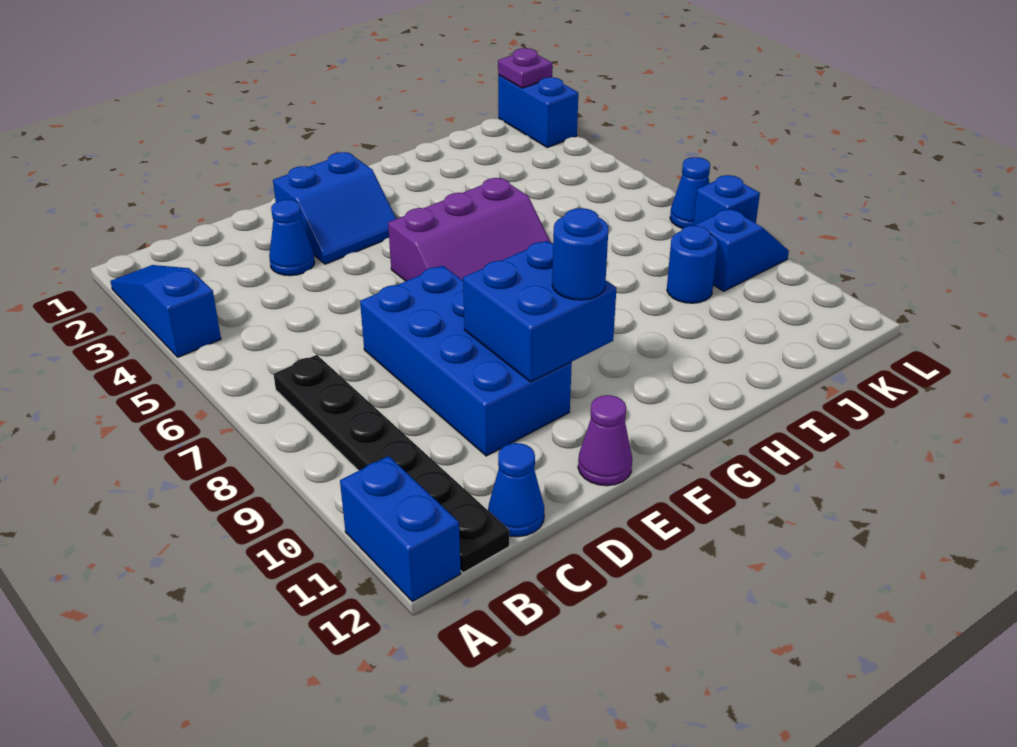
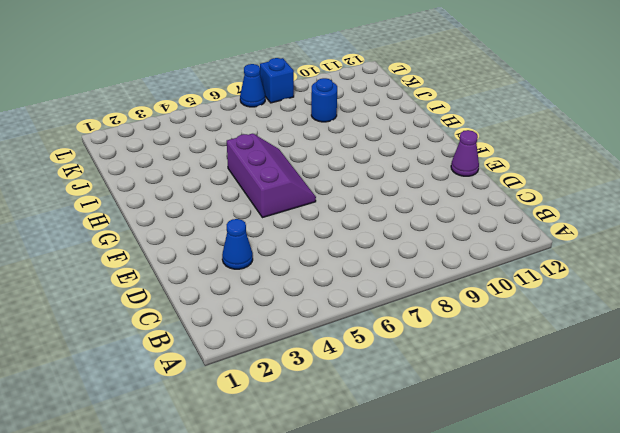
none -> blue slope A2:A4 level 1 top 4
none -> blue brick A11:A12 level 1
none -> black plate B7:B12 level 1

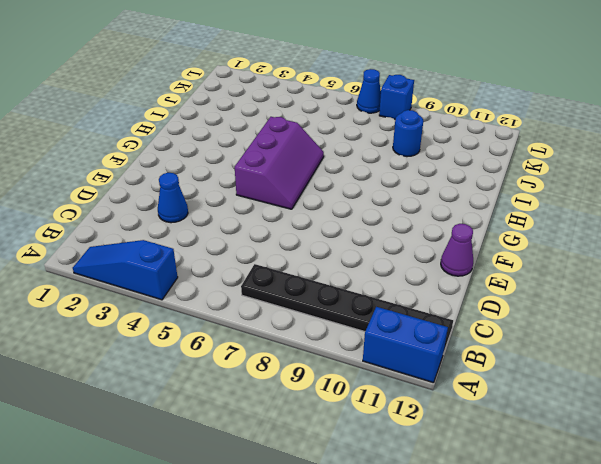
none -> blue cone C12 level 1
none -> blue brick D7:E10 level 1
none -> blue slope E2:F3 level 1 top 2

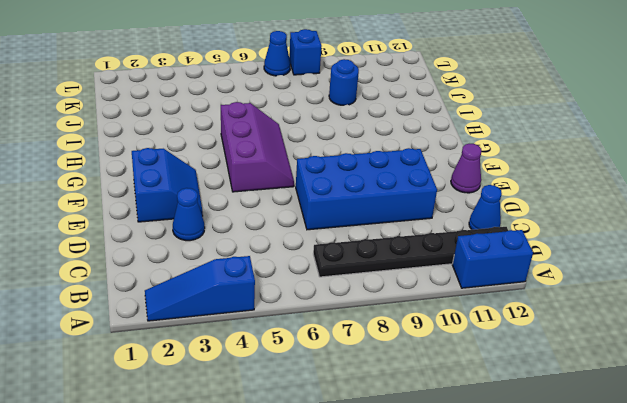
none -> blue slope K9:L9 level 1 top K
none -> blue brick L1:L2 level 1
none -> blue brick E9:F10 level 2

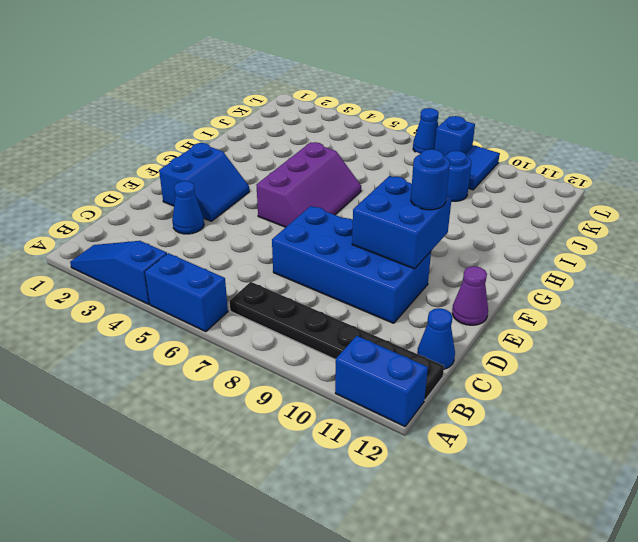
blue brick A5:A6 level 1 -> blue brick L1:L2 level 1
blue tile K9:L9 level 1 -> blue slope K9:L9 level 1 top K
none -> purple plate L1 level 2

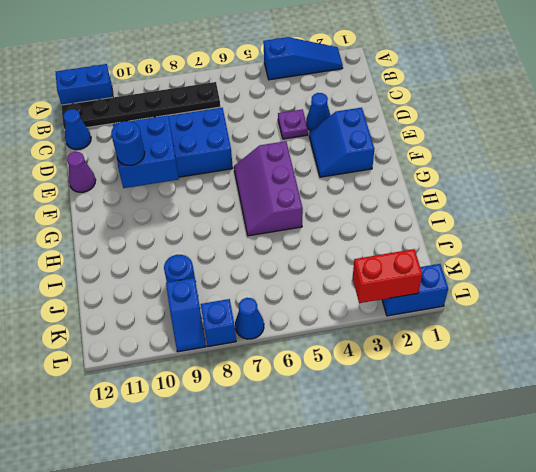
purple plate D4 level 1 -> purple plate L1 level 2
red brick L2:L3 level 2 -> none

